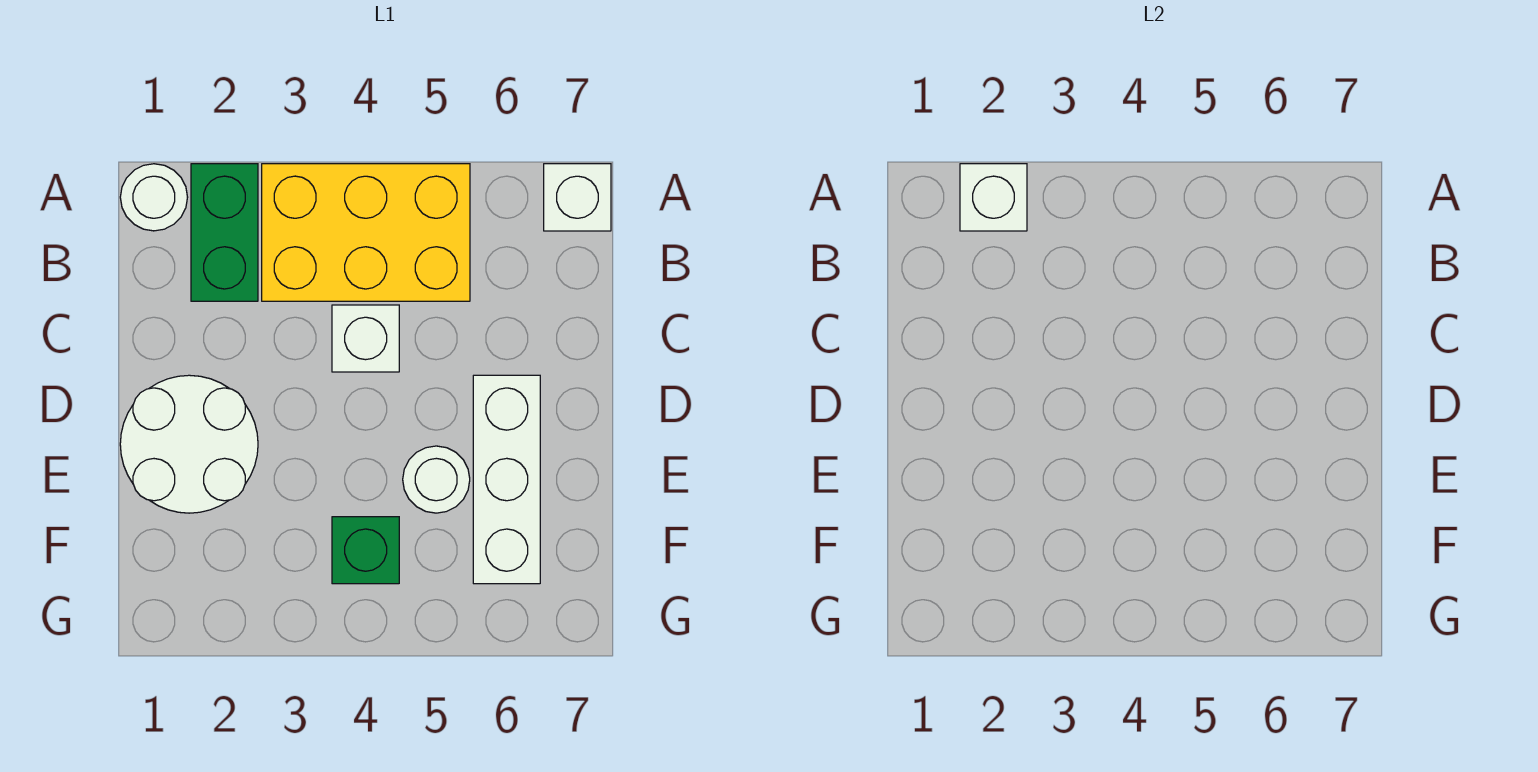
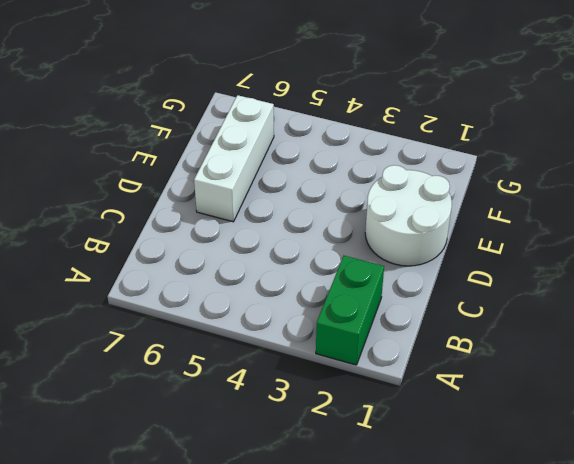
none -> white round brick A1 level 1
none -> yellow brick A3:B5 level 1

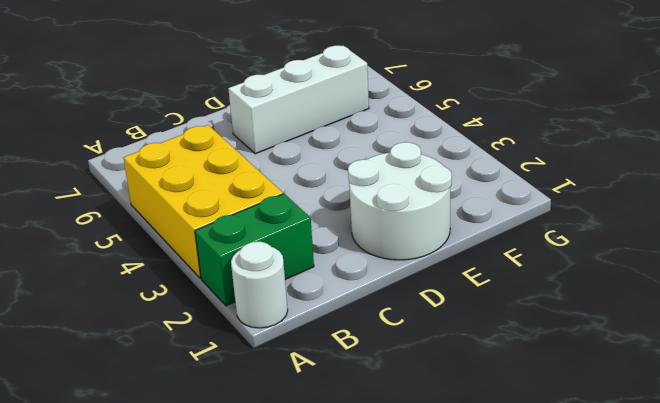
none -> white brick A7 level 1
none -> white brick C4 level 1

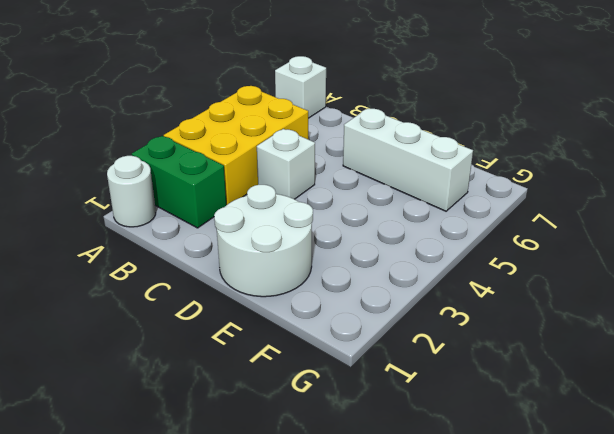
none -> white round brick E5 level 1
none -> green brick F4 level 1

